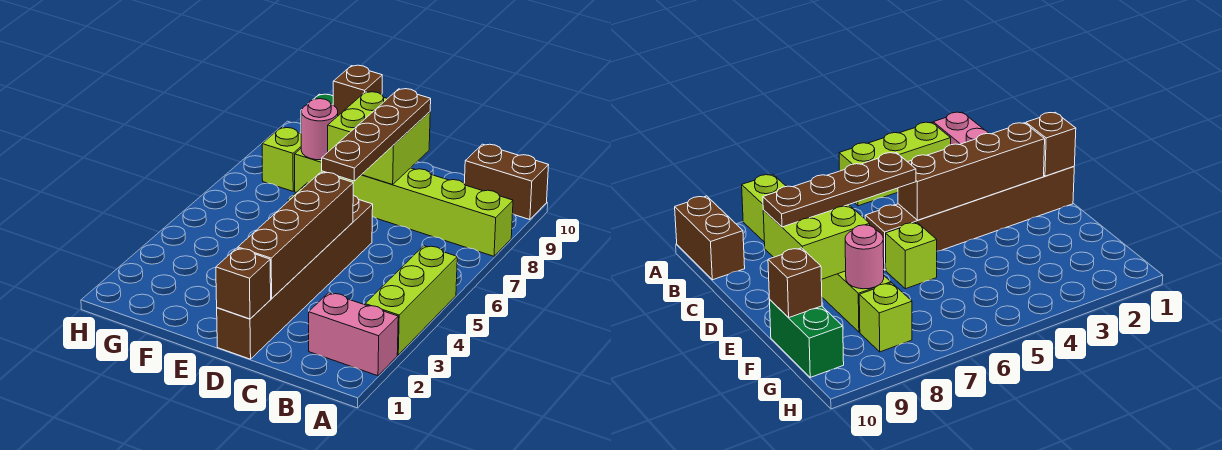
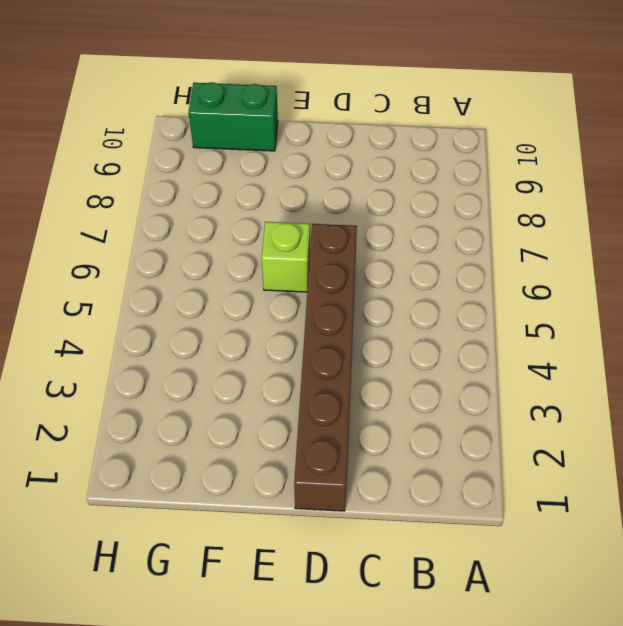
none -> pink brick A2:B2 level 1
none -> lime brick A3:A5 level 1
none -> lime brick A8:F8 level 1

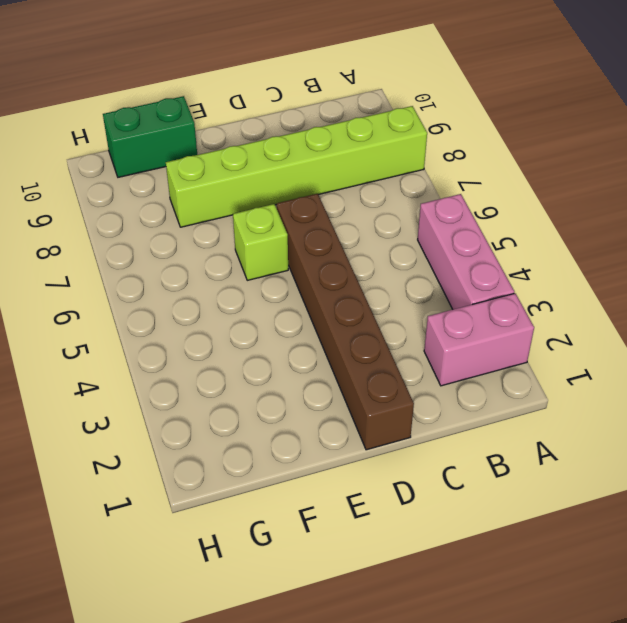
pink brick A3:A5 level 1 -> lime brick A3:A5 level 1
none -> brown brick A10:B10 level 1
none -> lime brick G8 level 1
none -> brown brick D1 level 2

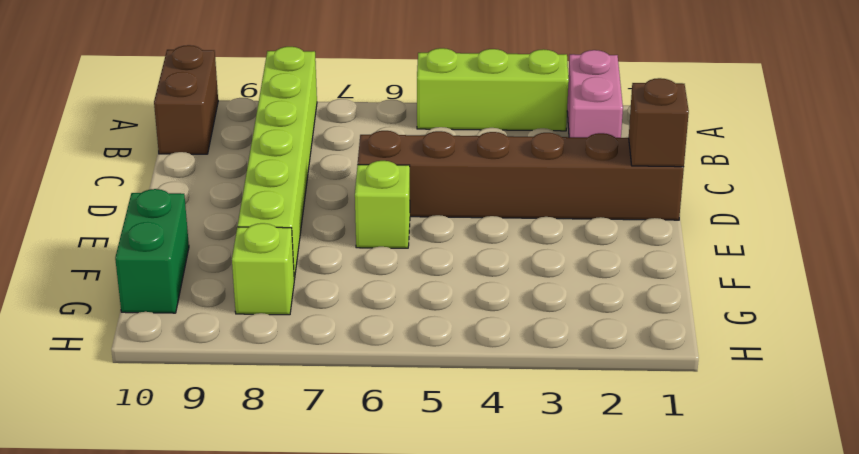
none -> brown brick D2:D5 level 2
none -> lime brick D8:E9 level 2
none -> pink round brick F8 level 2

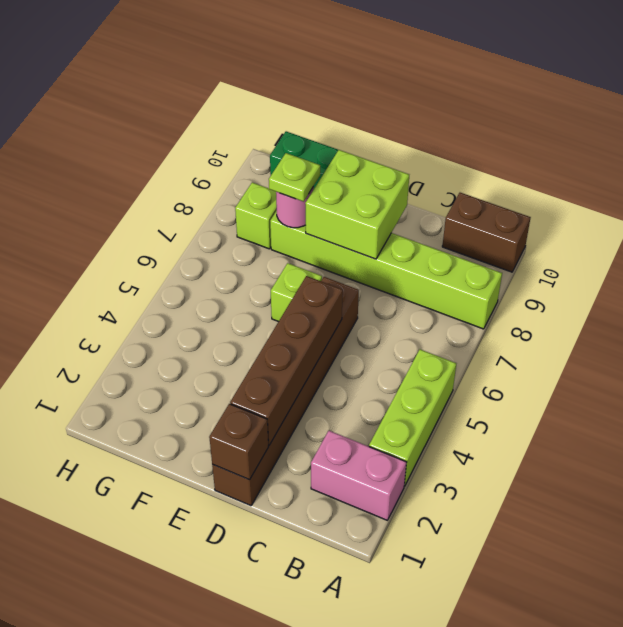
lime plate F8 level 3 -> none
none -> brown brick F10 level 2
none -> brown plate D6:D9 level 3

